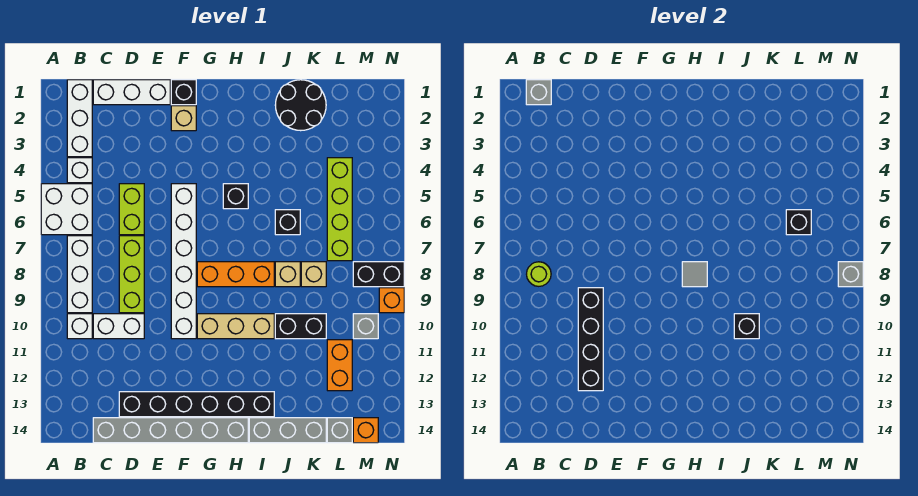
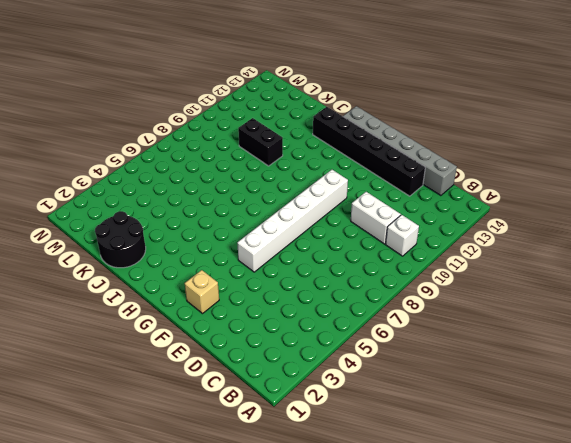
none -> white brick A5:B6 level 1
none -> white brick B1:B3 level 1
none -> white brick B4 level 1
none -> white brick B7:B9 level 1

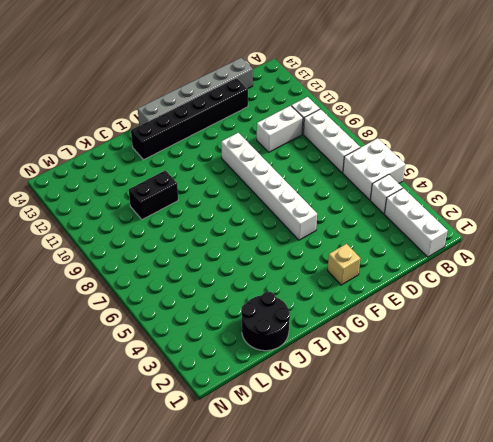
none -> white brick C1:E1 level 1
none -> lime brick D5:D6 level 1
none -> lime brick D7:D9 level 1
none -> black brick F1 level 1

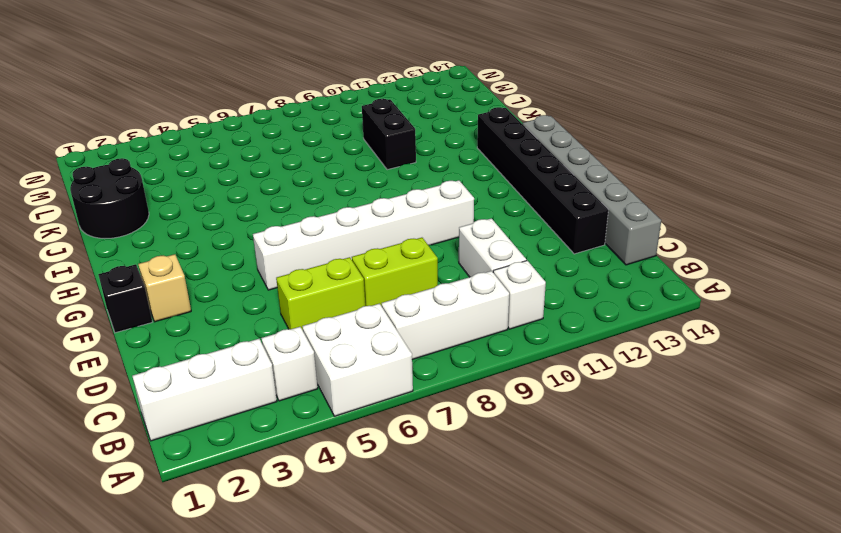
lime brick D7:D8 level 1 -> lime brick D7:D9 level 1
none -> white brick C1:E1 level 1
none -> orange brick G8:I8 level 1
none -> tan brick G10:I10 level 1
none -> black brick H5 level 1

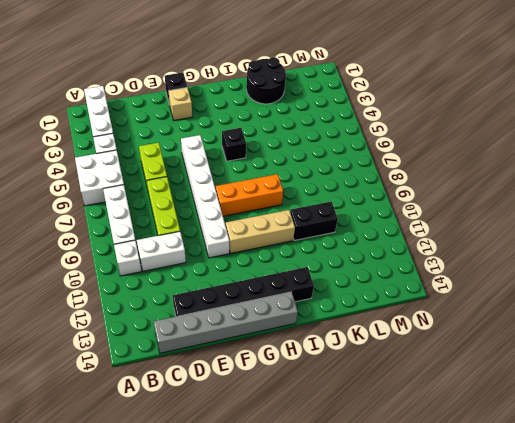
none -> white brick C1:E1 level 1
none -> grey brick I14:K14 level 1
none -> black brick J6 level 1
none -> tan brick J8 level 1

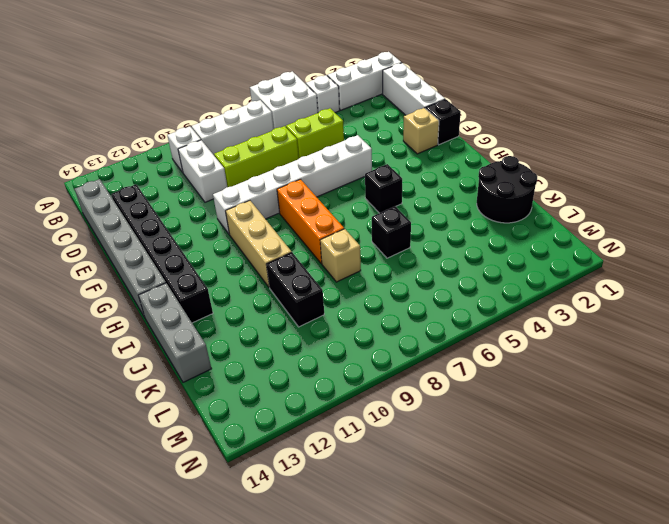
none -> tan brick K8 level 1
none -> lime brick L4:L7 level 1
none -> orange brick L11:L12 level 1
none -> grey brick L14 level 1

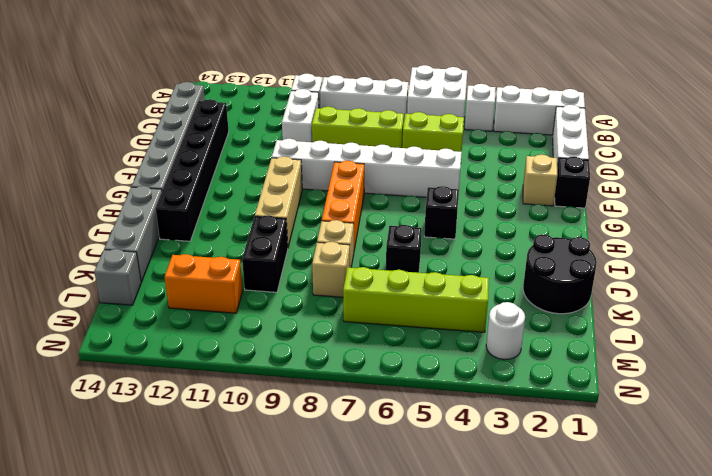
white round brick M3 level 1 -> none
none -> black brick M8:N8 level 1
none -> grey brick M10 level 1
none -> orange brick M14 level 1
none -> orange brick N9 level 1

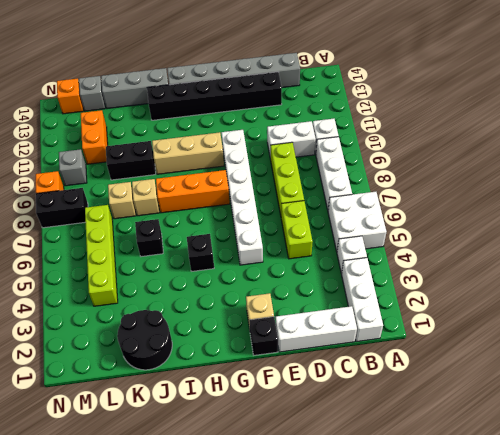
none -> grey brick B1 level 2
none -> lime round brick B8 level 2
none -> black brick D9:D12 level 2
none -> grey tile H8 level 2

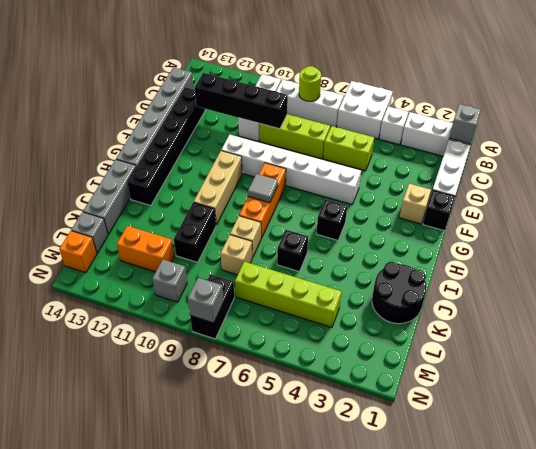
none -> orange brick N9 level 1
none -> black brick J10 level 2
none -> black brick L6 level 2

